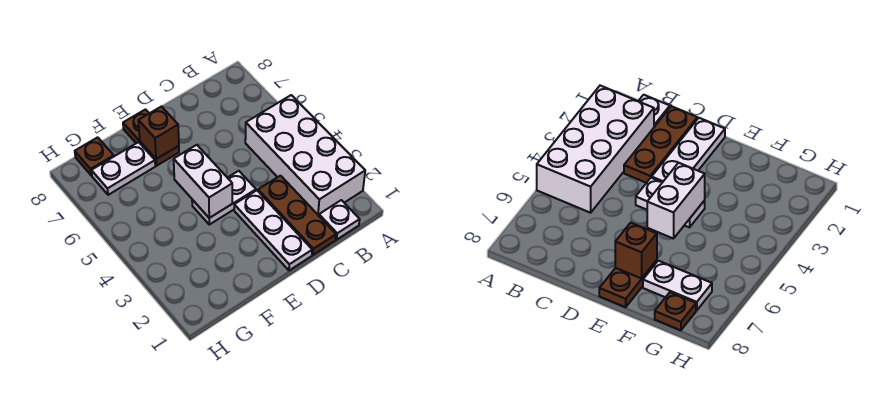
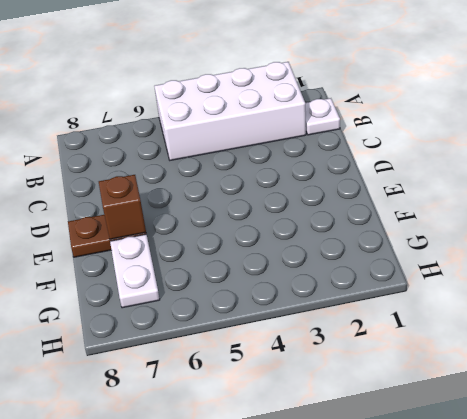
none -> brown plate C1:C3 level 1
none -> white plate D1:D3 level 1

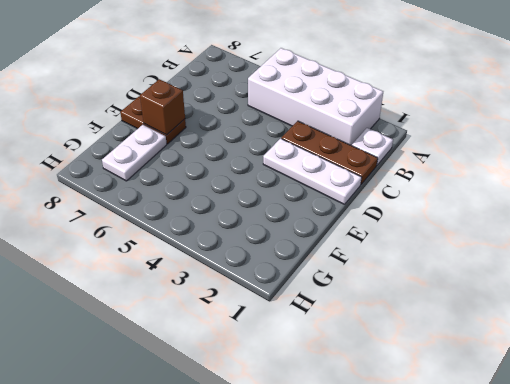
none -> white plate D4:E4 level 1
none -> brown plate G8 level 1

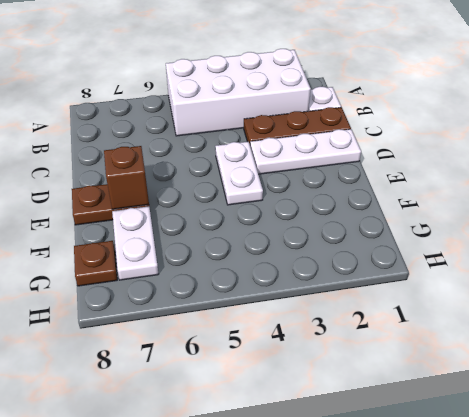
none -> white brick E4:E5 level 2

